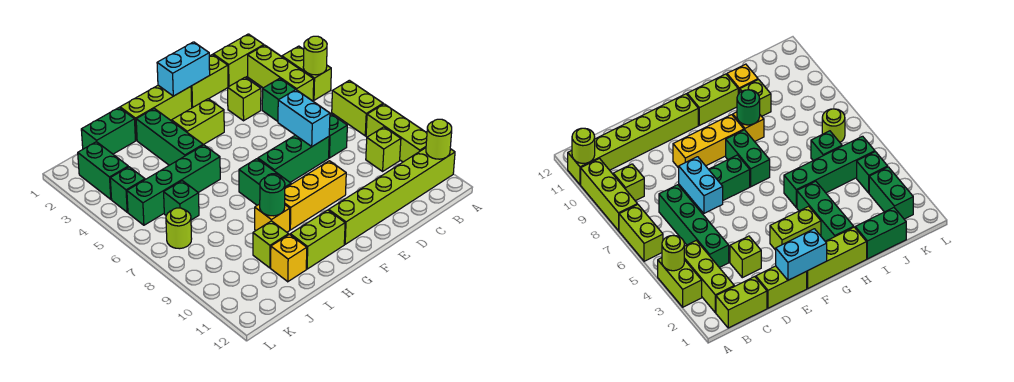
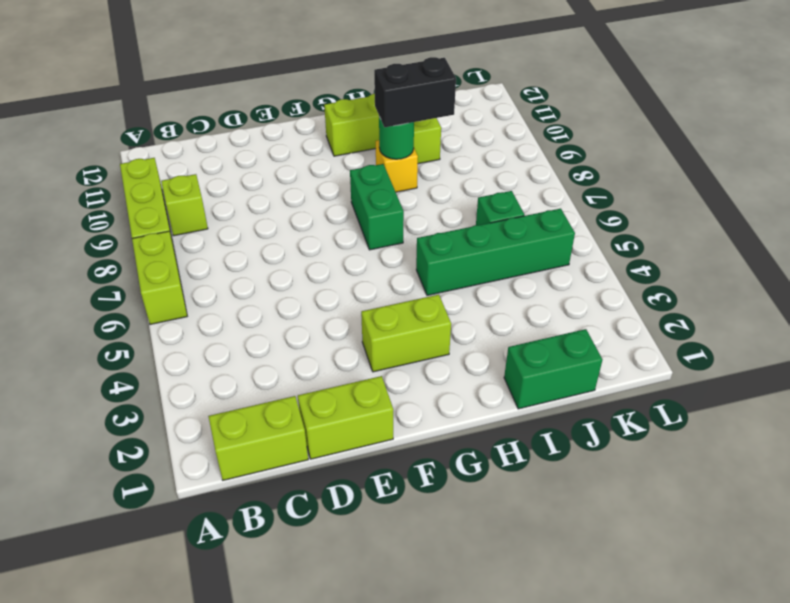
black brick H9:I9 level 3 -> none
none -> lime brick A3:A4 level 1
none -> lime brick A11:F11 level 1
none -> lime brick B2:B4 level 1
none -> green brick C4:C7 level 1

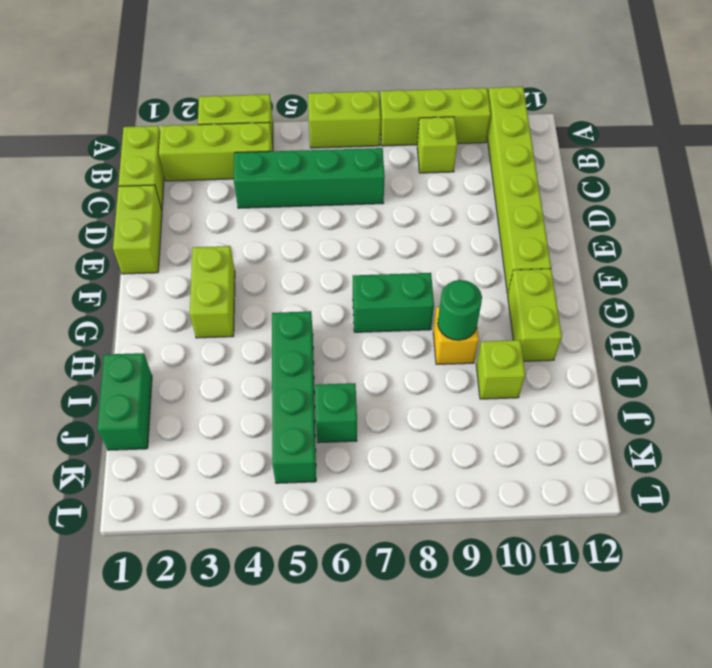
none -> lime brick D3 level 1
none -> green brick D7:F7 level 1
none -> yellow brick E9:G9 level 1
none -> lime brick F1:H1 level 1

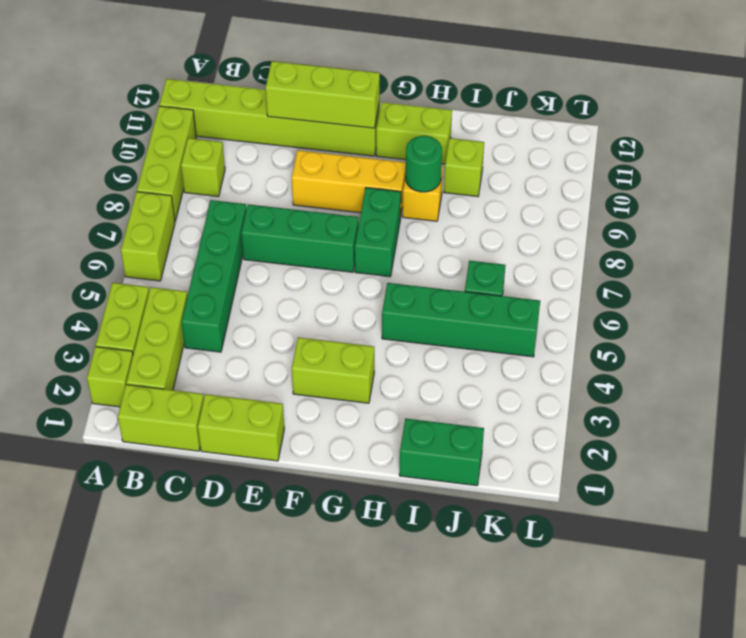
lime brick A2 level 1 -> lime brick D3 level 1
lime brick D11:F11 level 2 -> lime brick F1:H1 level 1
none -> green brick H2:H4 level 1
none -> yellow brick I11 level 1
none -> green brick K2:K3 level 1
none -> green brick K4 level 1

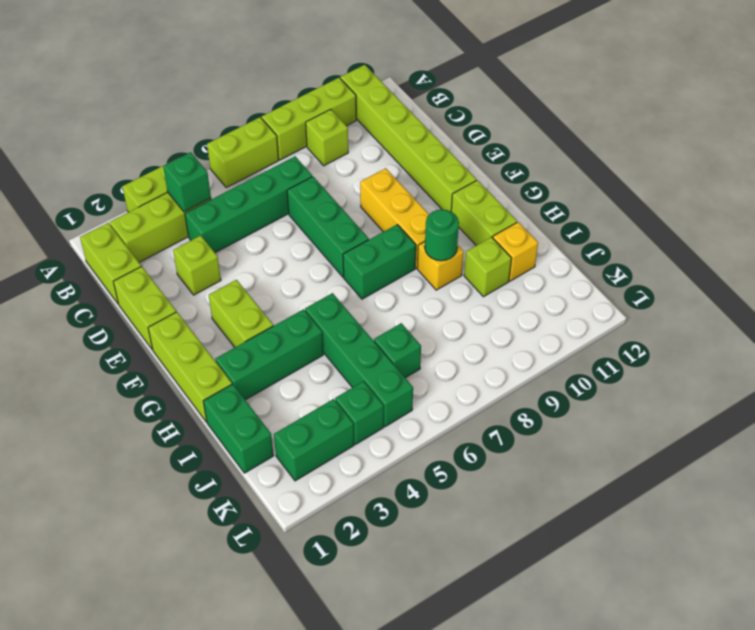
green brick B4 level 2 -> none
none -> lime round brick K7 level 1
none -> lime round brick A4 level 2
none -> lime round brick A11 level 2
none -> cyan brick D6:D7 level 2

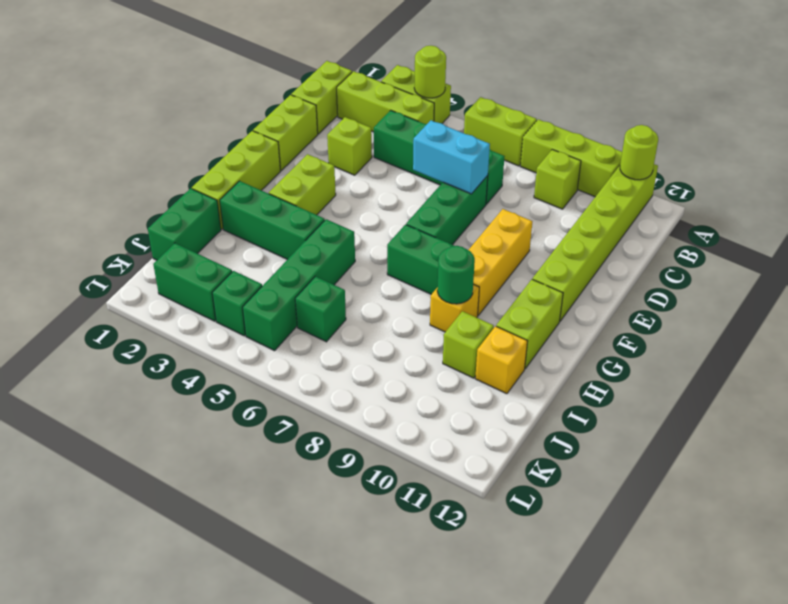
none -> lime round brick K7 level 1
none -> cyan brick E1:F1 level 2

